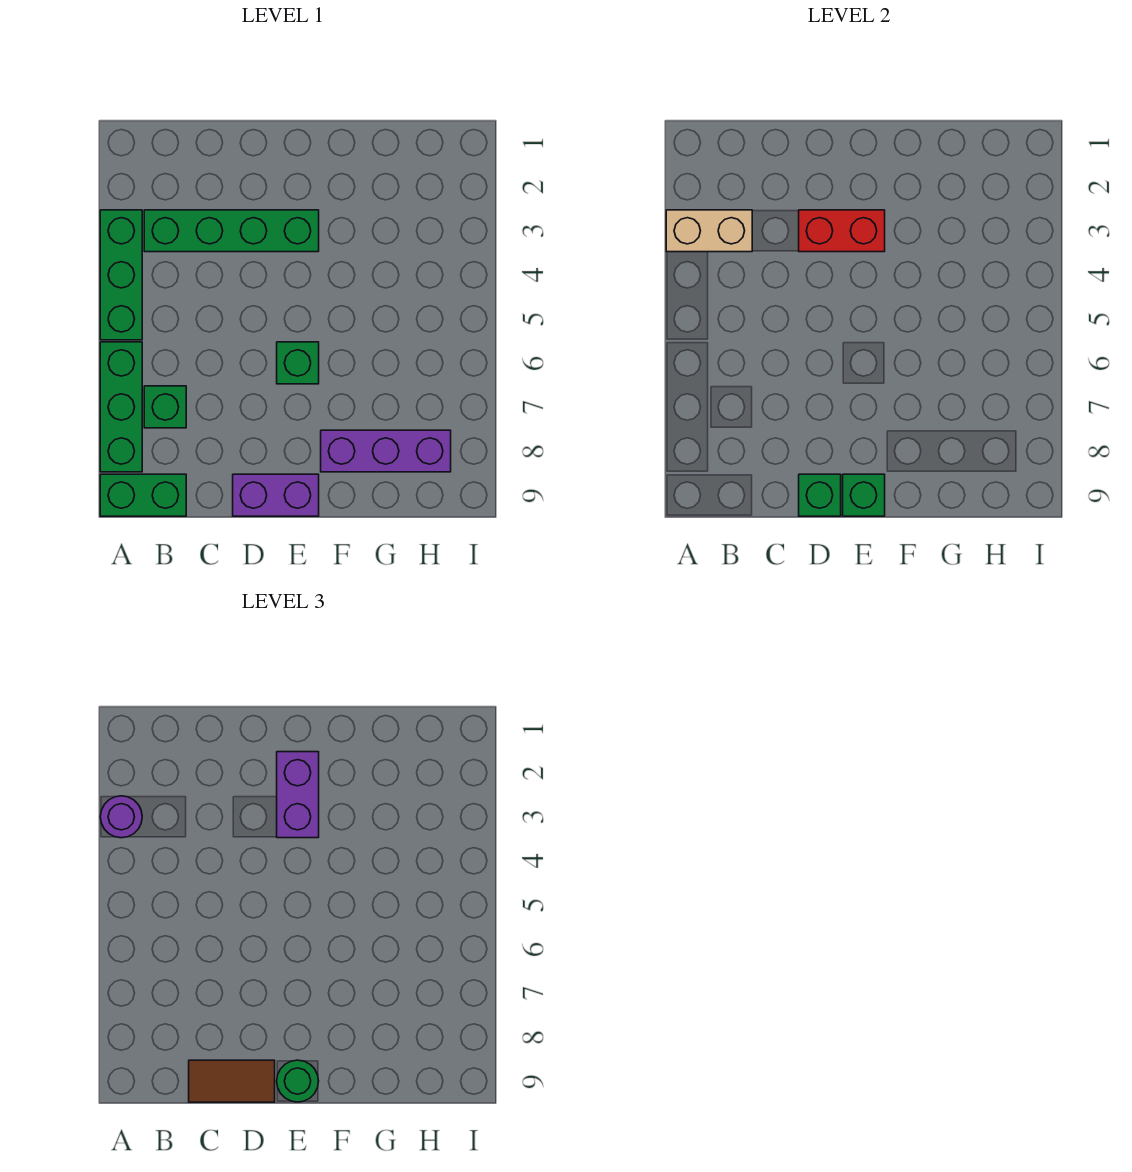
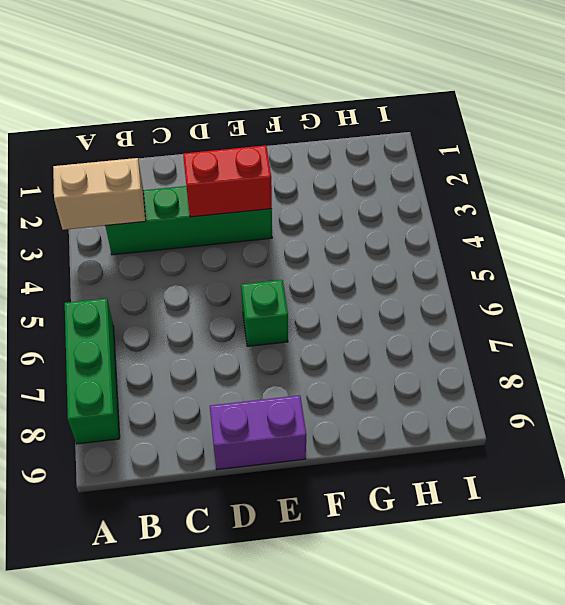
none -> green brick A3:A5 level 1
none -> green brick A9:B9 level 1
none -> green brick B7 level 1

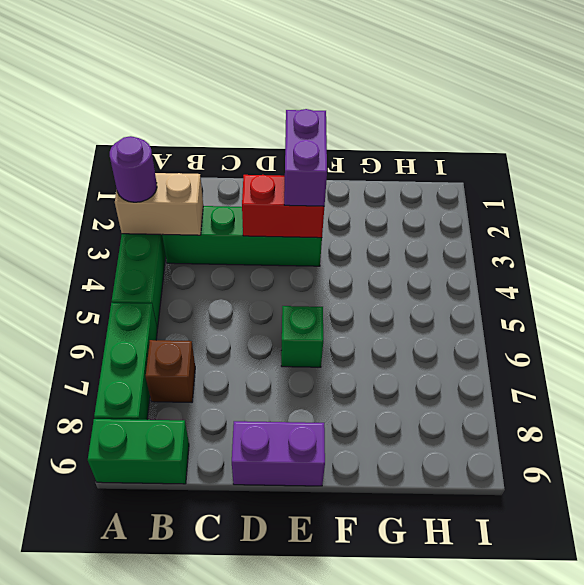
brown brick B7 level 1 -> green brick B7 level 1
none -> purple brick F8:H8 level 1
none -> green brick D9 level 2
none -> green brick E9 level 2

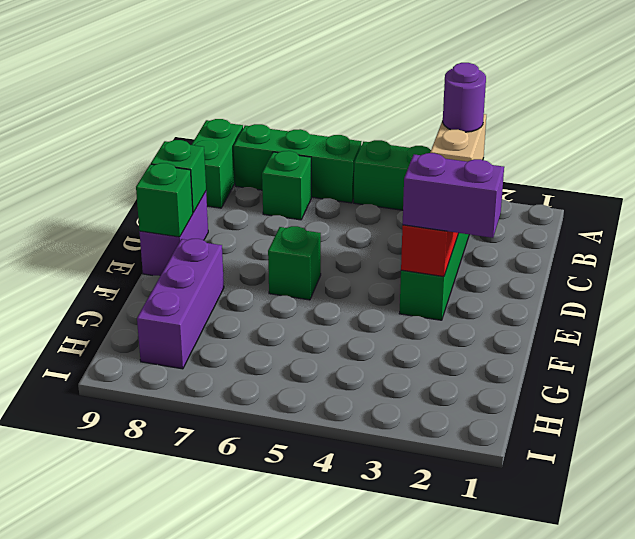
none -> brown tile C9:D9 level 3
none -> green round brick E9 level 3

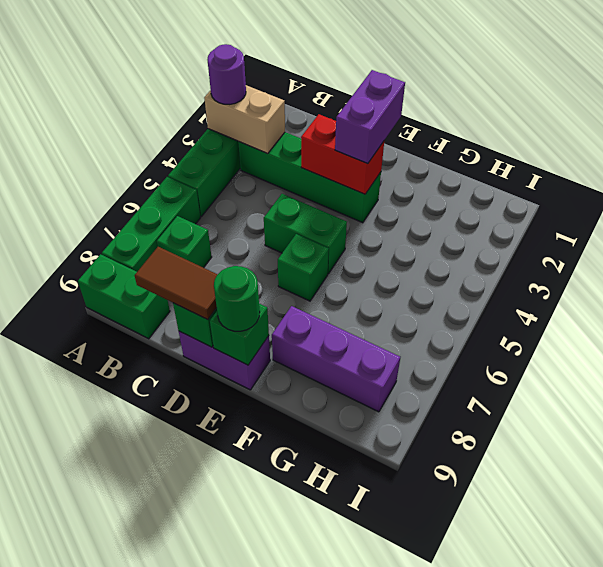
green brick D5:E5 level 1 -> none

